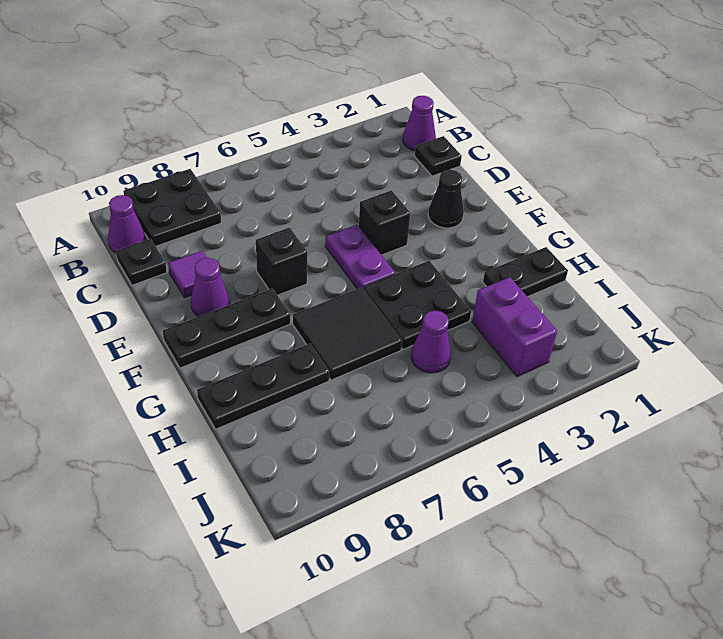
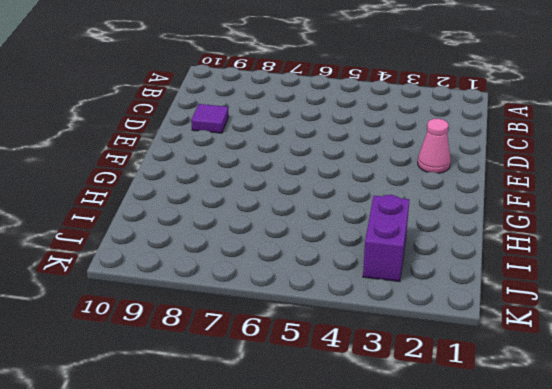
pink cone E2 level 1 -> black cone E2 level 1
none -> black plate A8:B9 level 1
none -> purple cone B1 level 1
none -> purple cone B10 level 1

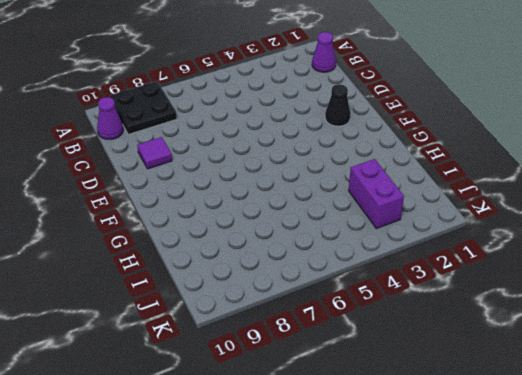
none -> black plate C1 level 1
none -> black plate C10 level 1
none -> black brick E4 level 1

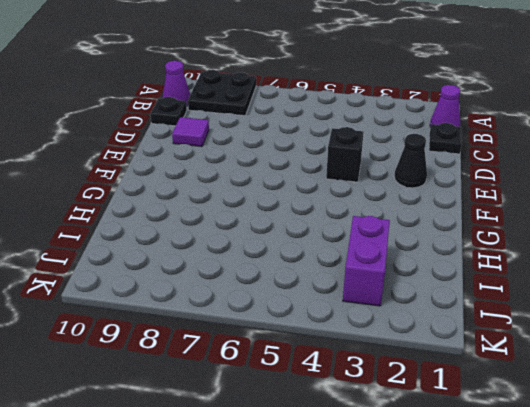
none -> purple plate E5:F5 level 1
none -> black brick E7 level 1
none -> purple cone E9 level 1

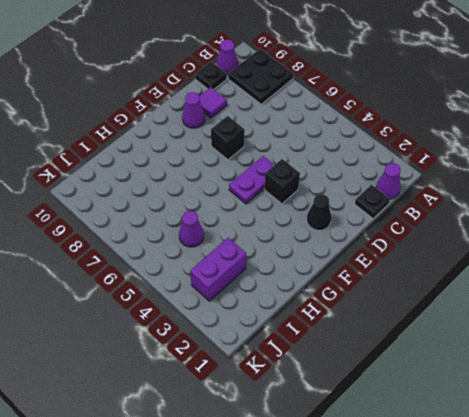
none -> black plate F8:F10 level 1
none -> black plate G4:H5 level 1
none -> black tile G6:H7 level 1

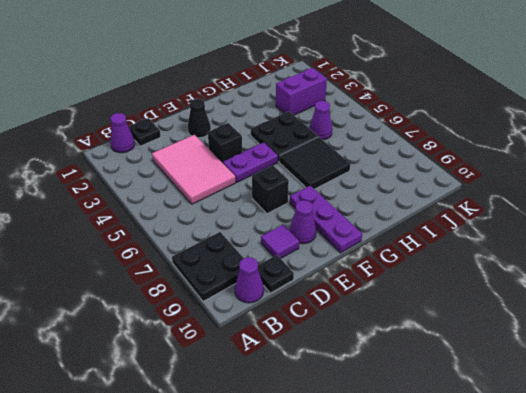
pink tile C3:D5 level 1 -> none
purple plate F8:F10 level 1 -> black plate F8:F10 level 1
none -> black plate H1:H2 level 1
none -> black plate H8:H10 level 1

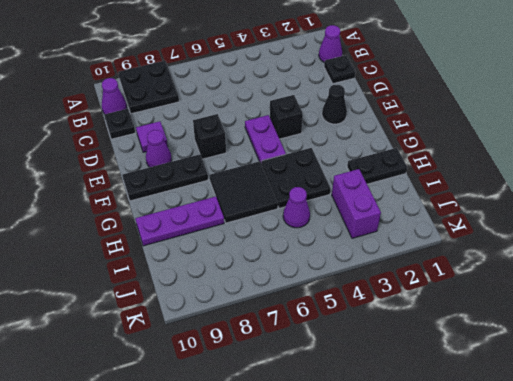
purple plate H8:H10 level 1 -> black plate H8:H10 level 1

